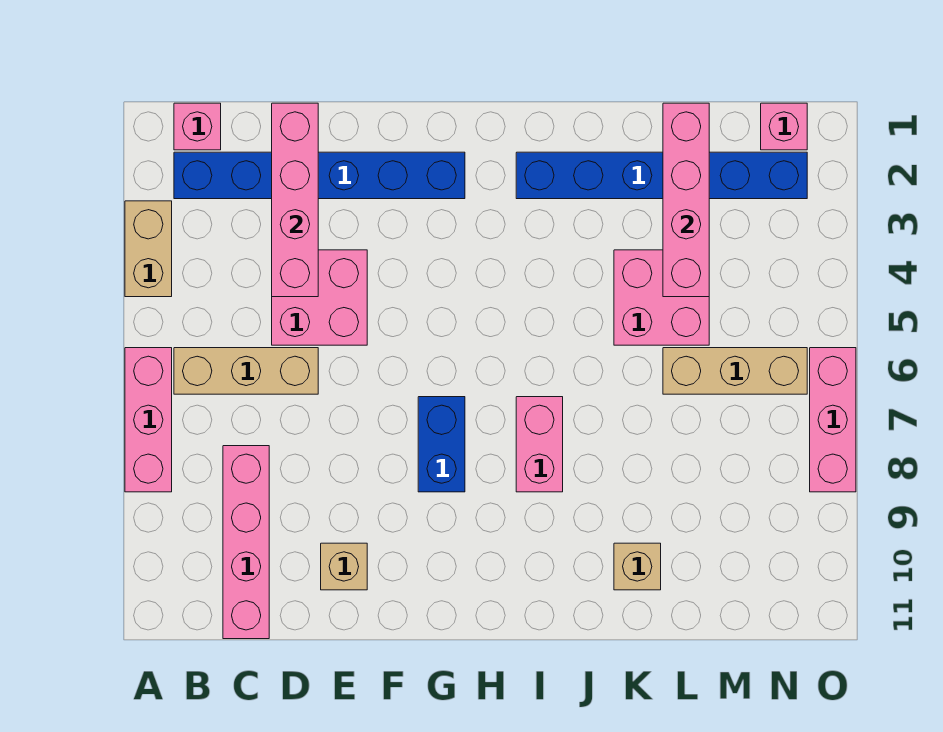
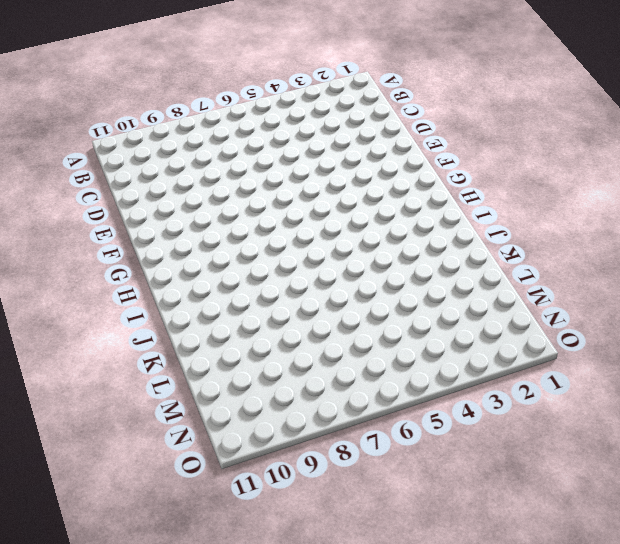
none -> tan brick A3:A4 level 1
none -> pink brick A6:A8 level 1
none -> pink brick B1 level 1

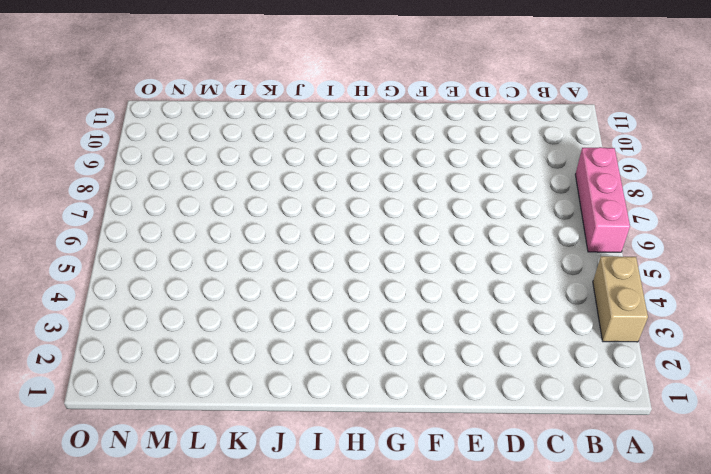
none -> pink brick B1 level 1
none -> blue brick B2:G2 level 1
none -> tan brick B6:D6 level 1

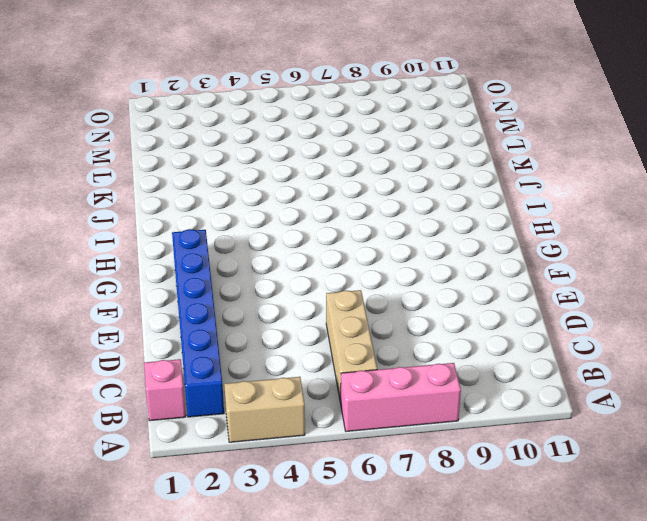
none -> pink brick C8:C11 level 1
none -> pink brick D4:E5 level 1
none -> tan brick E10 level 1

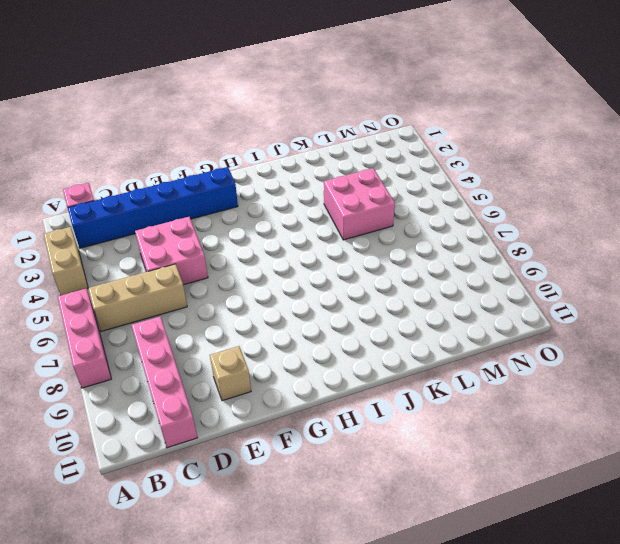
none -> blue brick G7:G8 level 1
none -> blue brick I2:N2 level 1
none -> pink brick I7:I8 level 1

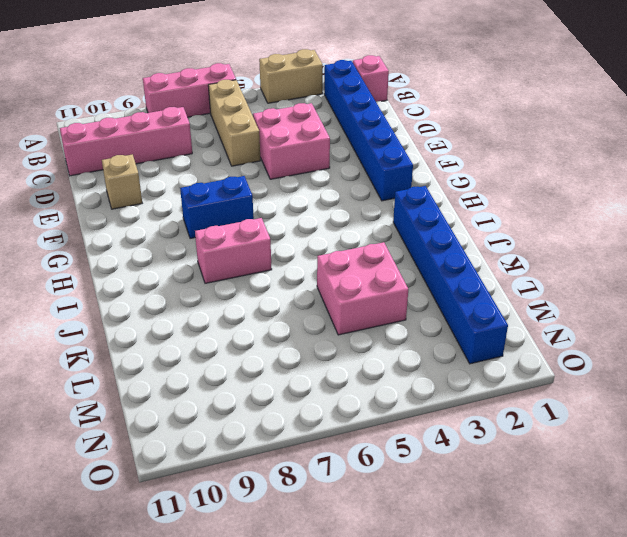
none -> tan brick K10 level 1
none -> tan brick L6:N6 level 1
none -> pink brick N1 level 1

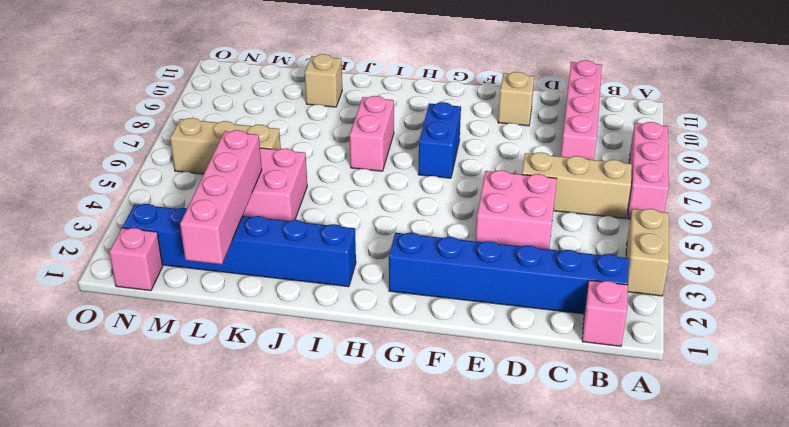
none -> pink brick O6:O8 level 1
none -> pink brick D1:D4 level 2

